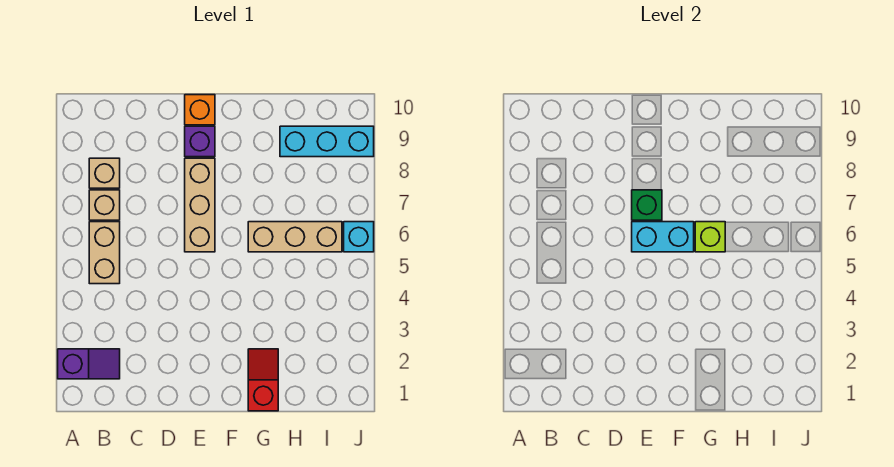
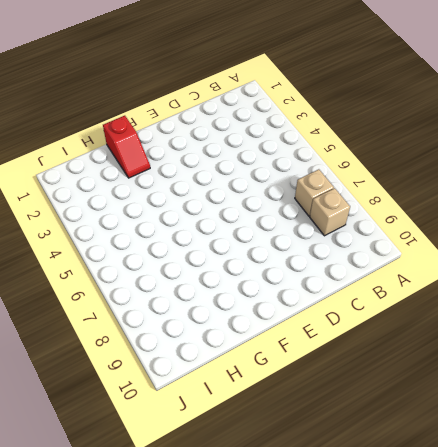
none -> purple slope A2:B2 level 1 top A
none -> tan brick B5:B6 level 1
none -> tan brick E6:E8 level 1

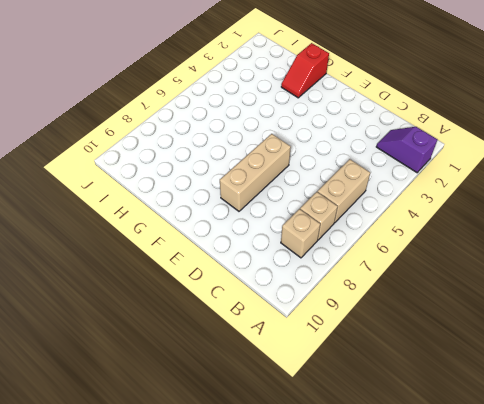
none -> purple brick E9 level 1
none -> orange brick E10 level 1
none -> tan brick G6:I6 level 1

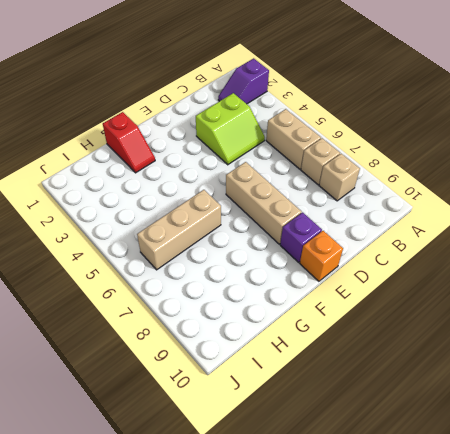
lime slope C3:D4 level 1 top 3 -> none
none -> cyan brick H9:J9 level 1
none -> cyan brick J6 level 1
none -> cyan brick E6:F6 level 2

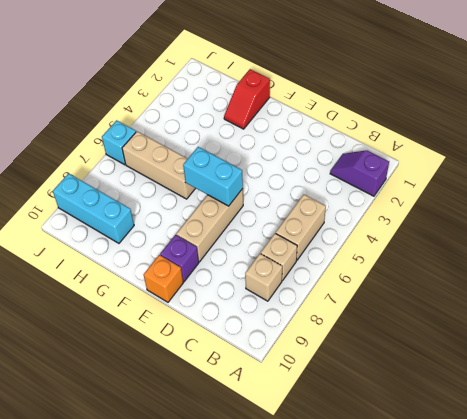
none -> green brick E7 level 2
none -> lime brick G6 level 2

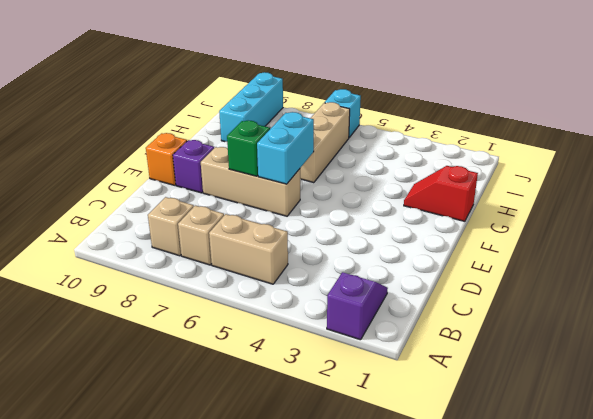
none -> lime brick G6 level 2

